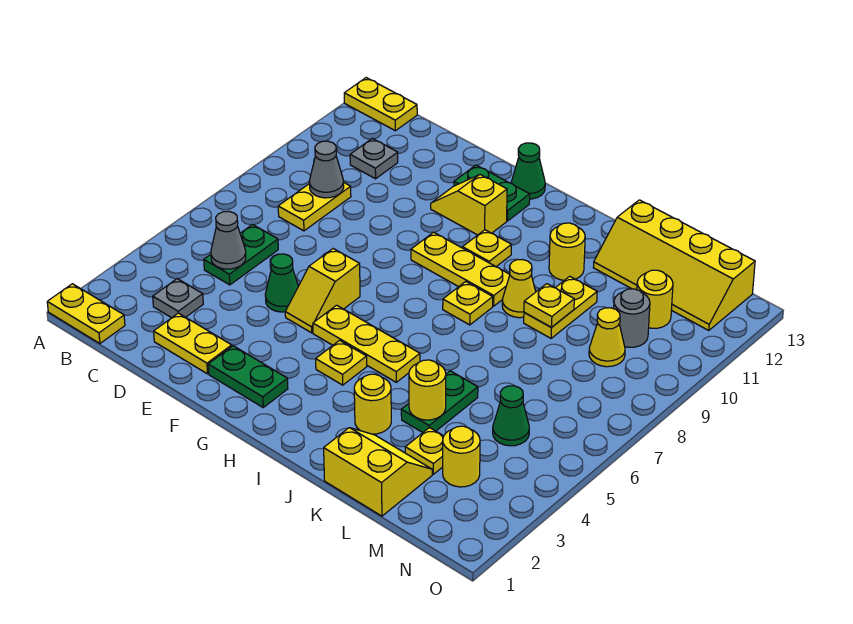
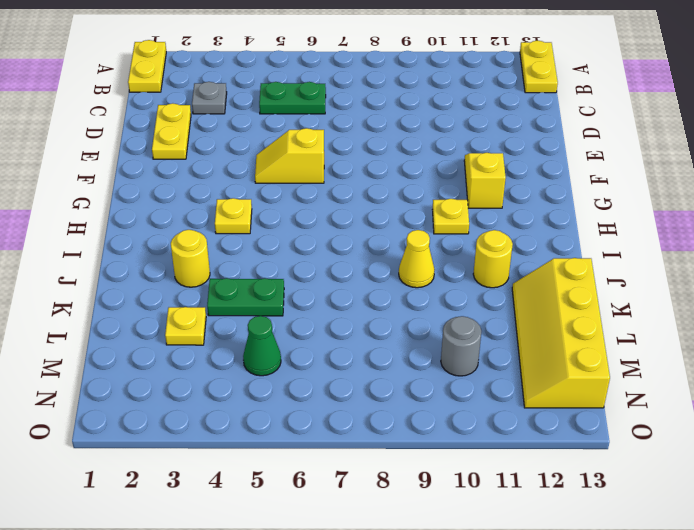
none -> yellow plate C8:C9 level 1
none -> grey plate C11 level 1
none -> green cone E5 level 1
none -> green plate F2:G2 level 1

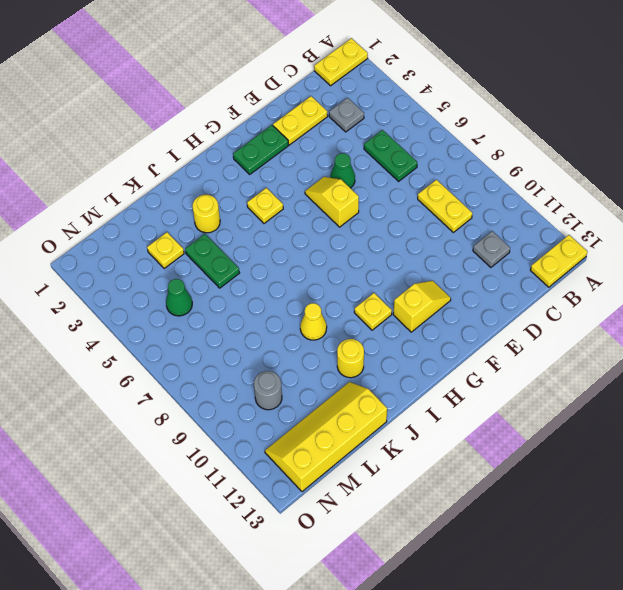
none -> green plate F12:G12 level 1
none -> yellow plate G5:I5 level 1
none -> yellow plate G9:I9 level 1
none -> green cone G13 level 1

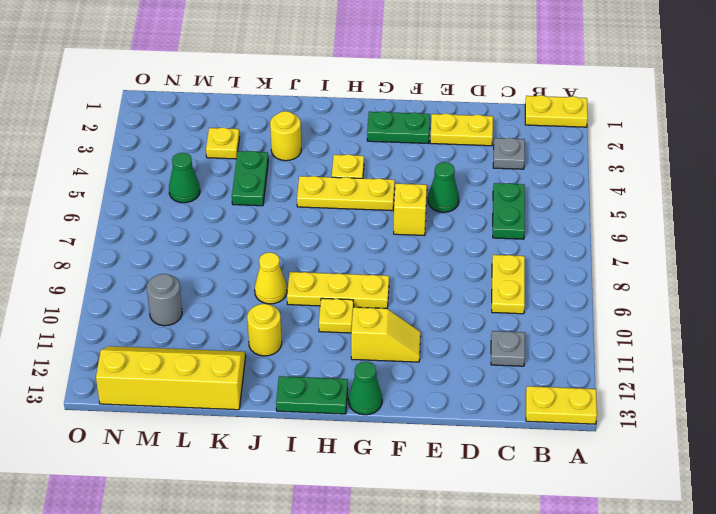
green plate H13:I13 level 1 -> green plate F12:G12 level 1
none -> yellow plate I8 level 1
none -> yellow slope K1:L2 level 1 top 1
none -> yellow plate K9:K10 level 1
none -> yellow round brick M3 level 1

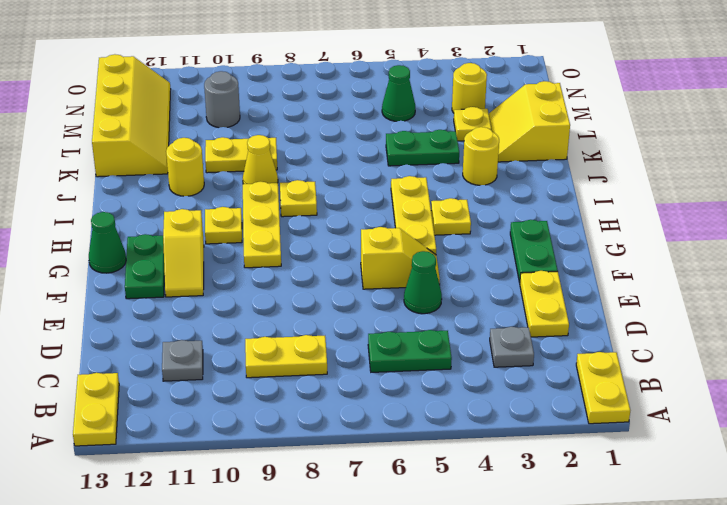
none -> yellow cone M9 level 1
none -> yellow round brick M11 level 1
none -> grey cone C5 level 2
none -> grey cone C9 level 2

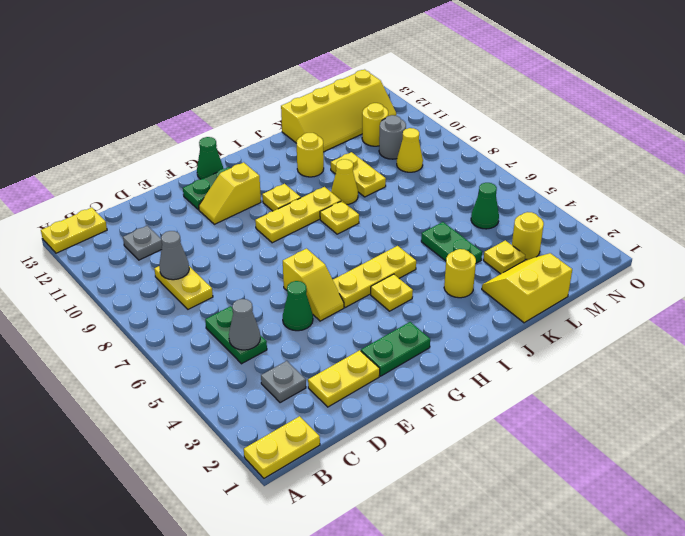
none -> yellow round brick K4 level 2
none -> yellow plate K9 level 2

